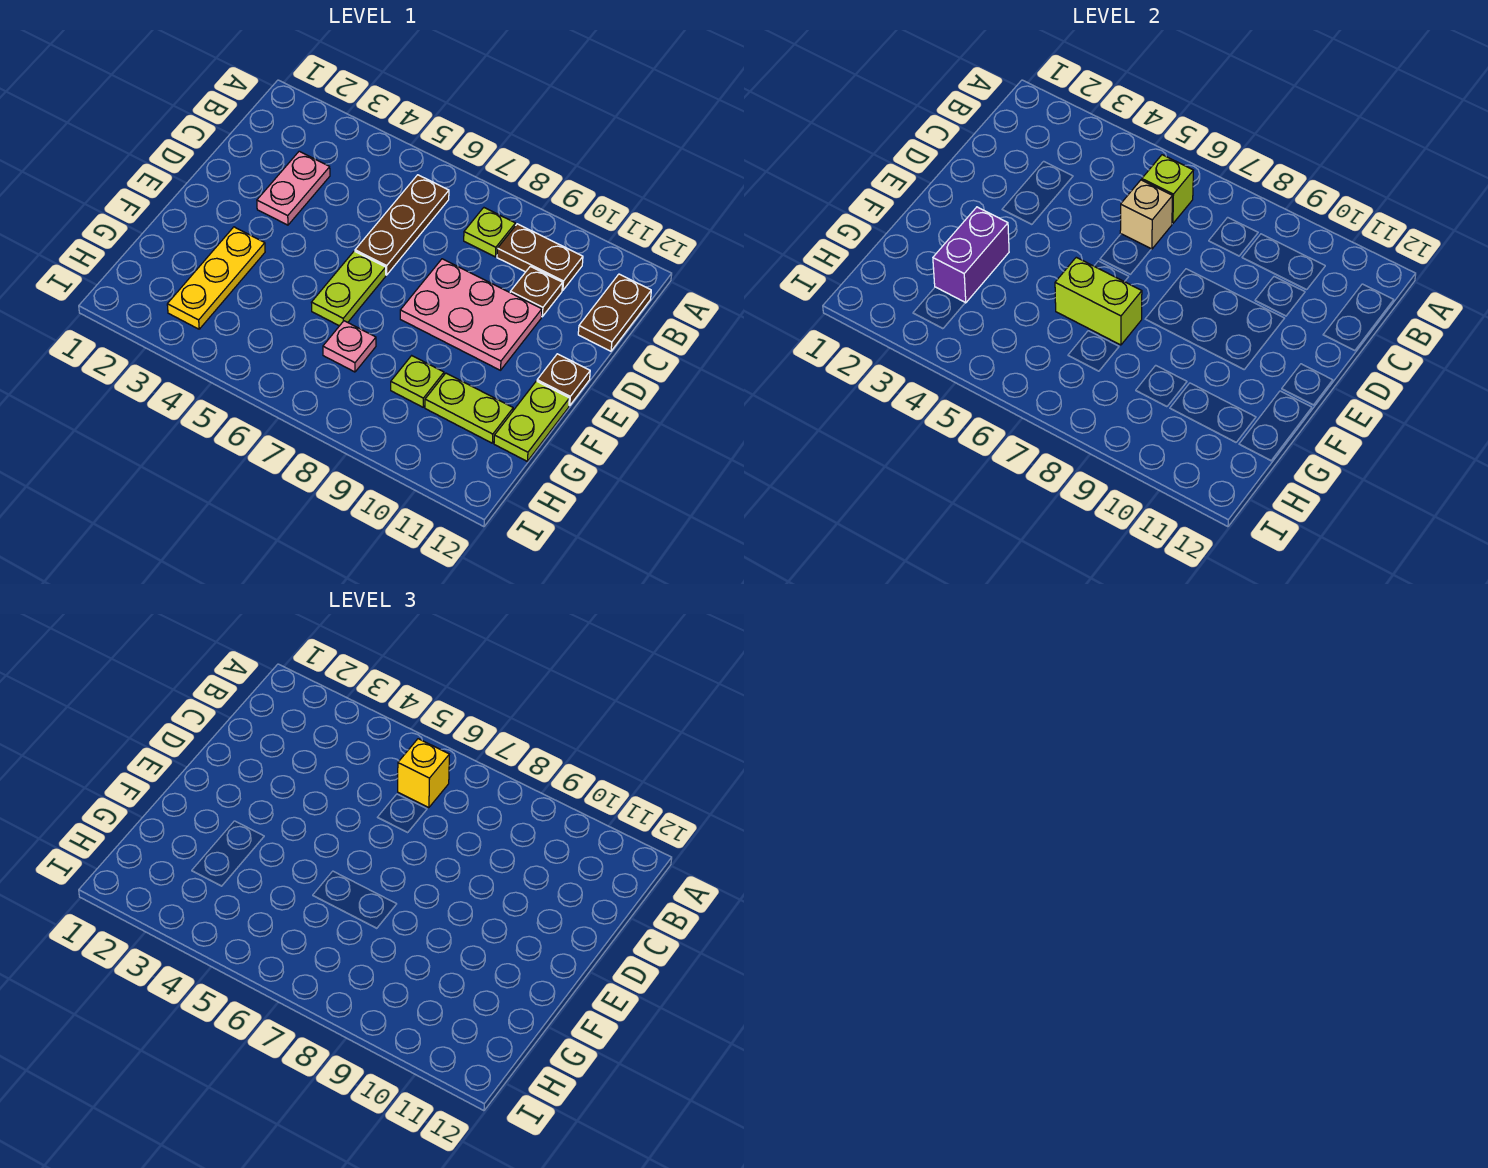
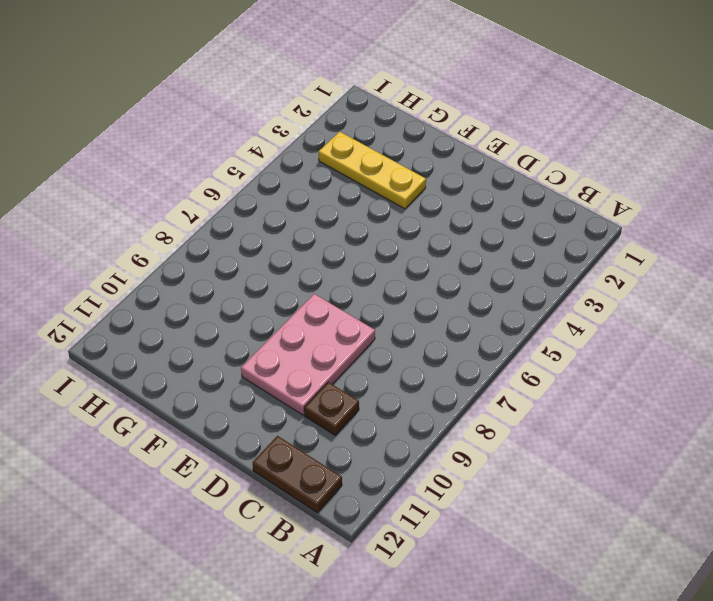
none -> brown plate B6:D6 level 1
none -> lime plate B8 level 1
none -> brown plate B9:B10 level 1

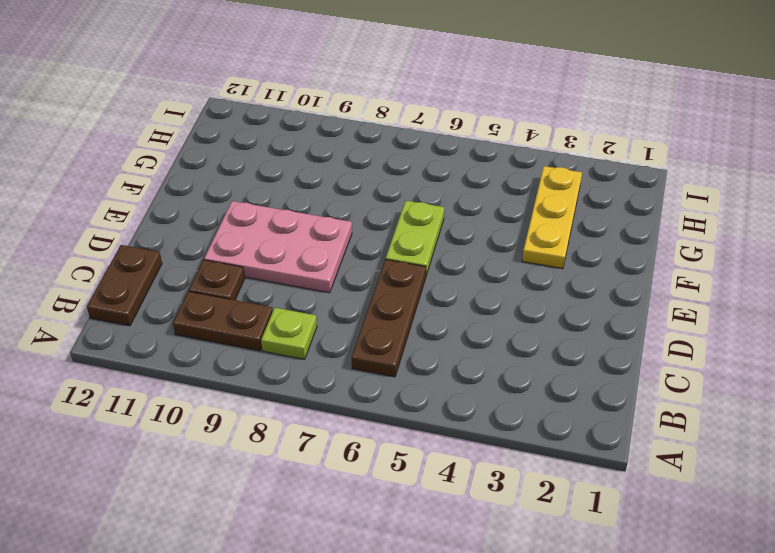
none -> pink plate C3:D3 level 1
none -> brown plate E12 level 1
none -> lime plate F12:G12 level 1

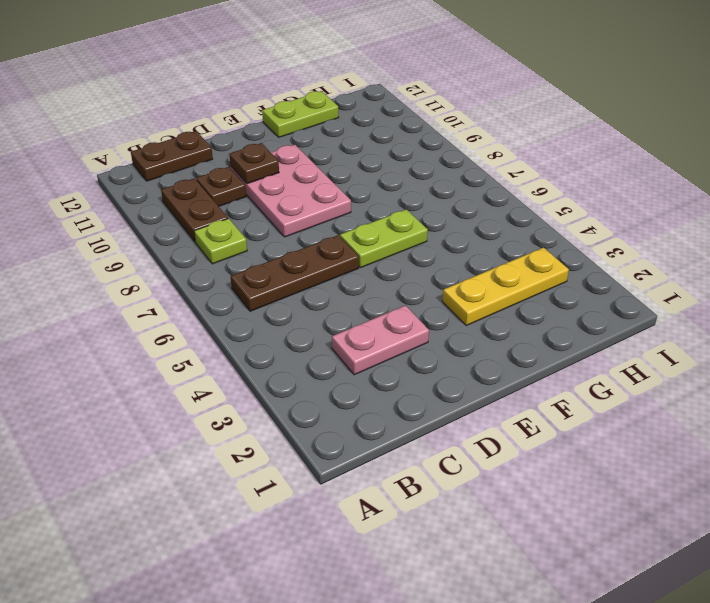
brown plate D10 level 2 -> brown plate E12 level 1
none -> pink plate G7 level 1
none -> lime plate G9 level 1
none -> lime plate G10:G11 level 1

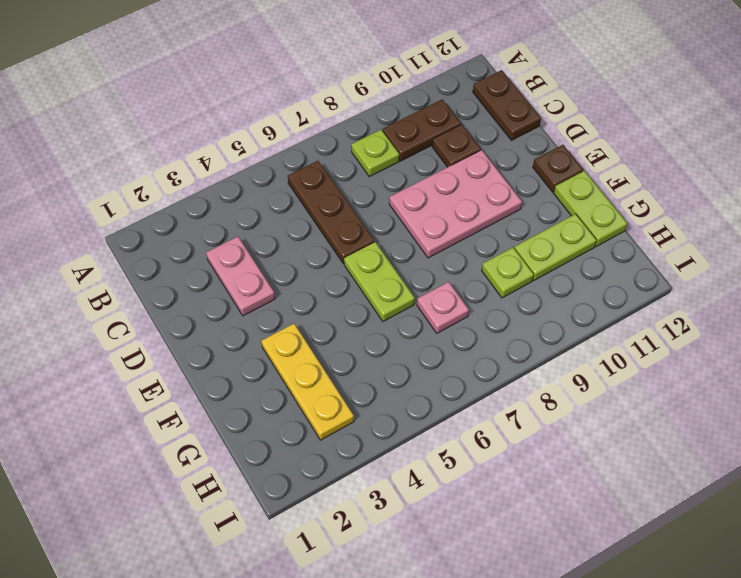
none -> lime brick B6 level 2
none -> tan brick C6 level 2
none -> purple brick F3:G3 level 2

